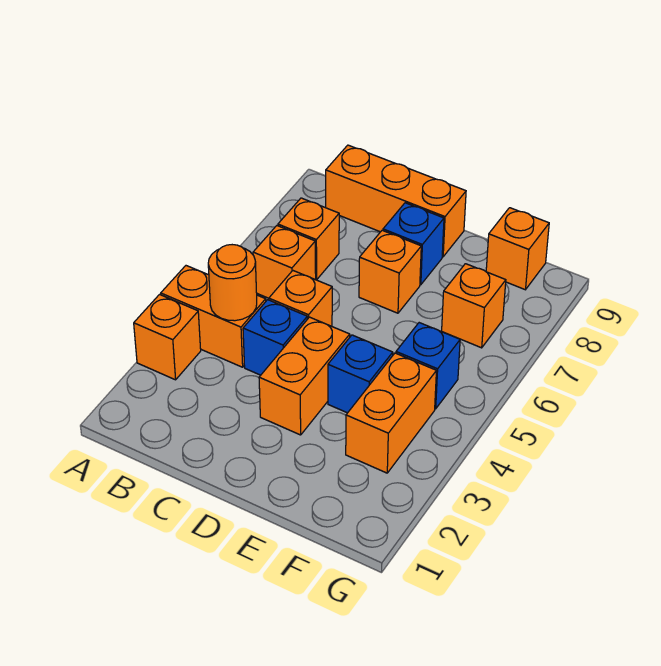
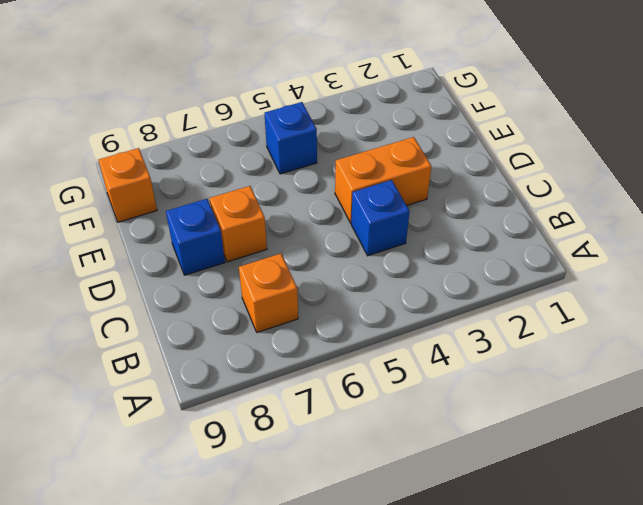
none -> orange brick A3 level 1
none -> orange brick A4:B4 level 1
none -> orange brick B6 level 1

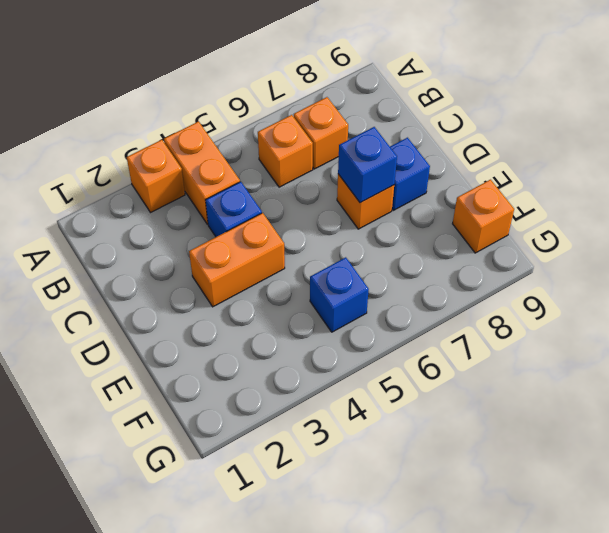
blue brick D7 level 2 -> blue brick E4 level 1
none -> orange brick B9:D9 level 1
none -> orange brick C5 level 1
none -> orange brick F3:F4 level 1

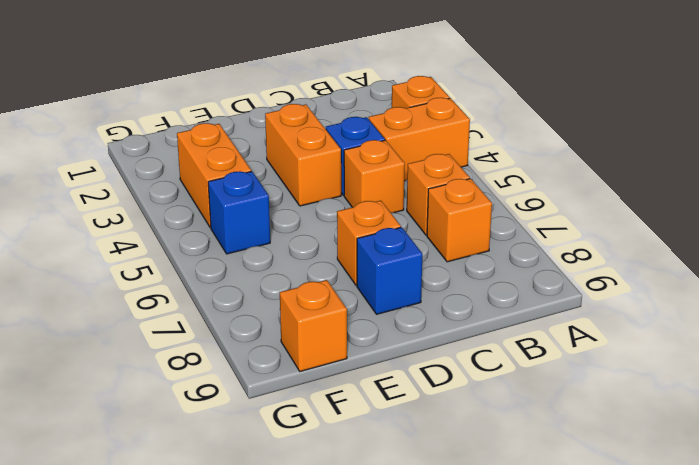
none -> orange brick B9:D9 level 1
none -> blue brick E4 level 1
none -> orange brick F7 level 1

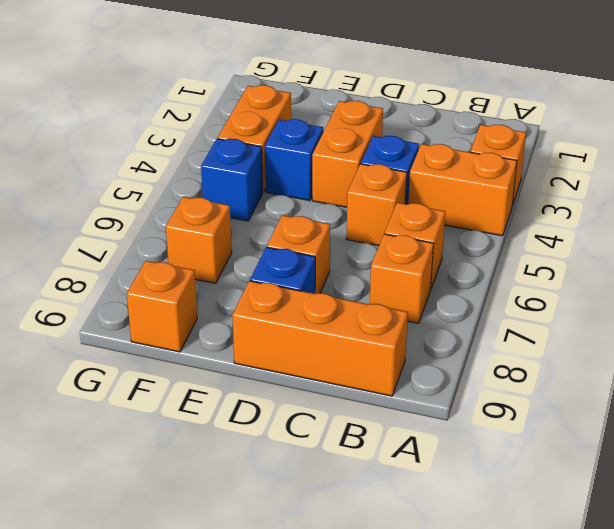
none -> orange round brick B4 level 2

